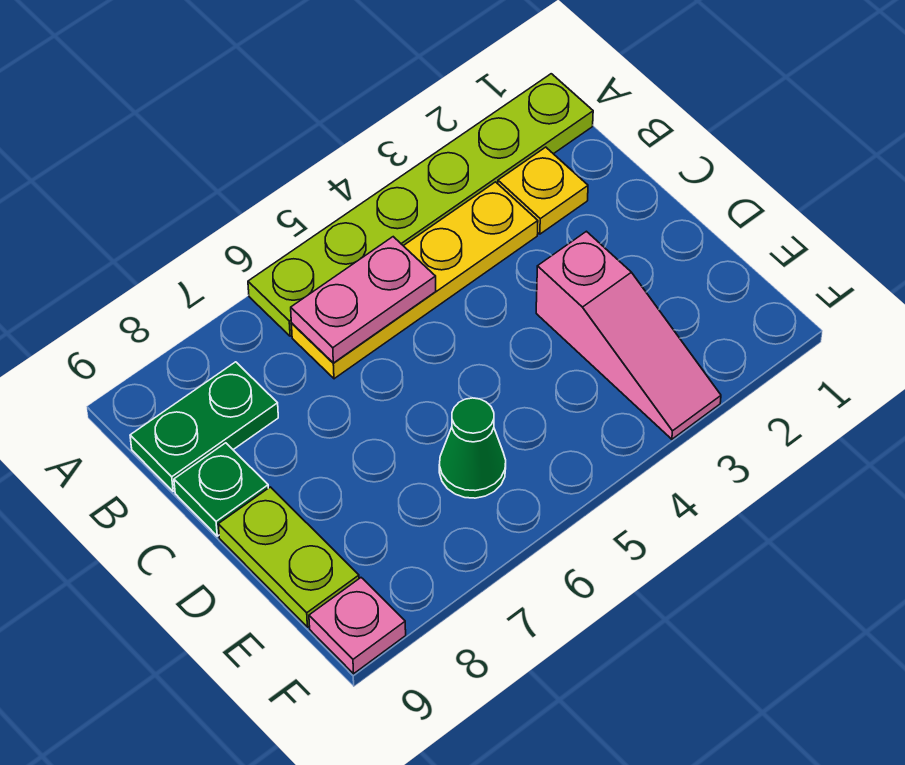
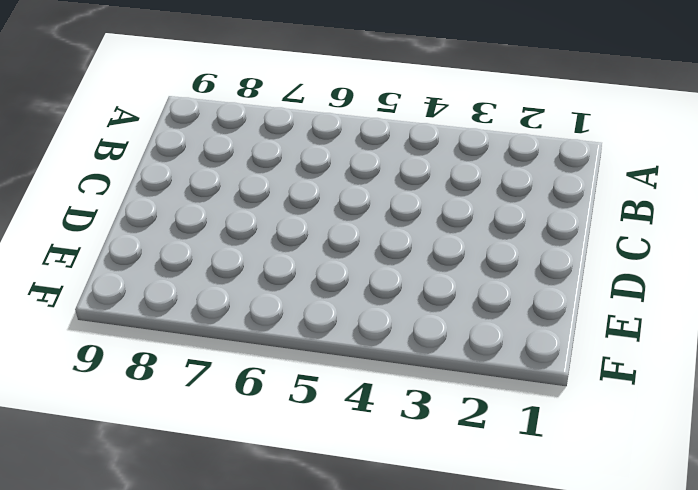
none -> lime plate A1:A6 level 1
none -> yellow plate B2 level 1

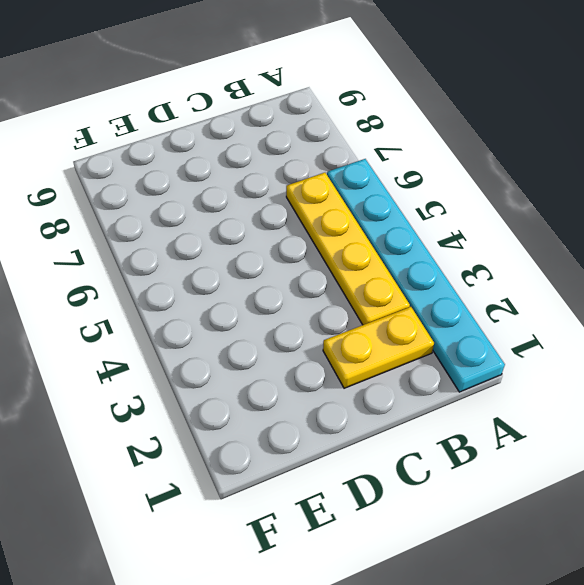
cyan plate A1:A6 level 1 -> lime plate A1:A6 level 1
yellow plate B2:C2 level 1 -> yellow plate B2 level 1
none -> green plate B8:B9 level 1
none -> green plate C9 level 1

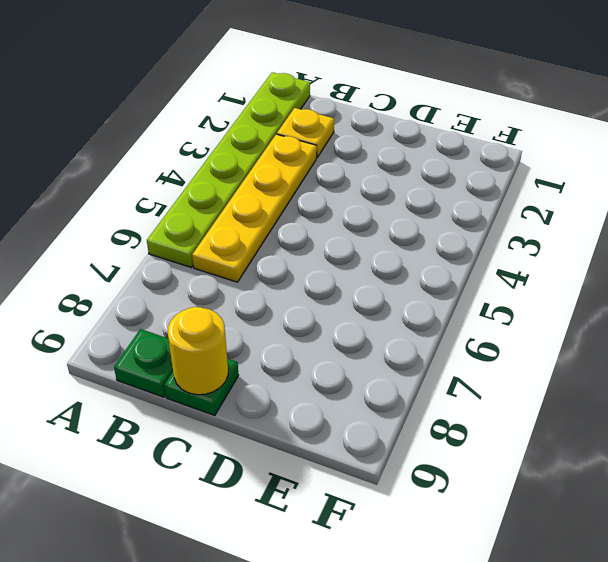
green plate B9 level 1 -> green plate B8:B9 level 1
yellow round brick C9 level 2 -> none
none -> pink slope D3:F3 level 1 top D
none -> lime plate D9:E9 level 1

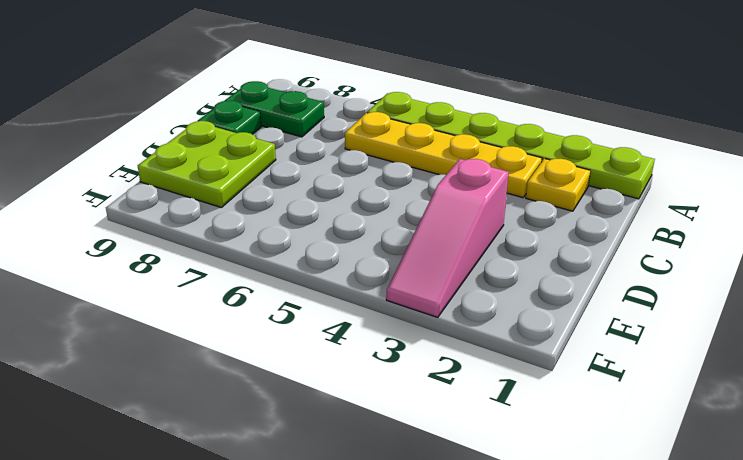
lime plate D8:E9 level 1 -> lime plate D9:E9 level 1
none -> green cone E6 level 1
none -> pink plate F9 level 1

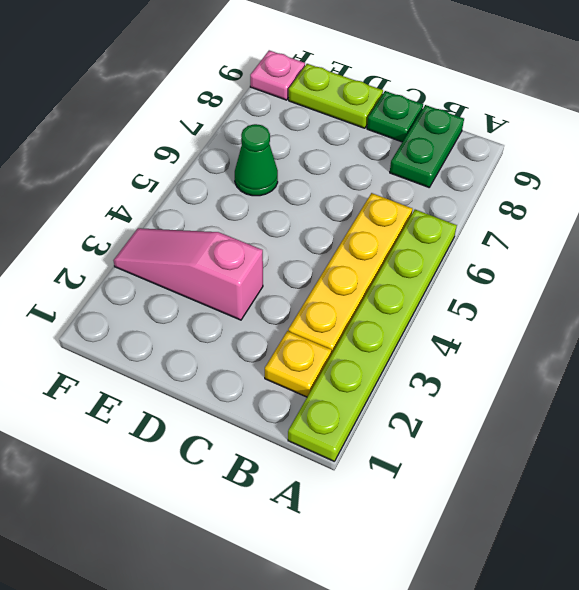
none -> pink plate B5:B6 level 2

